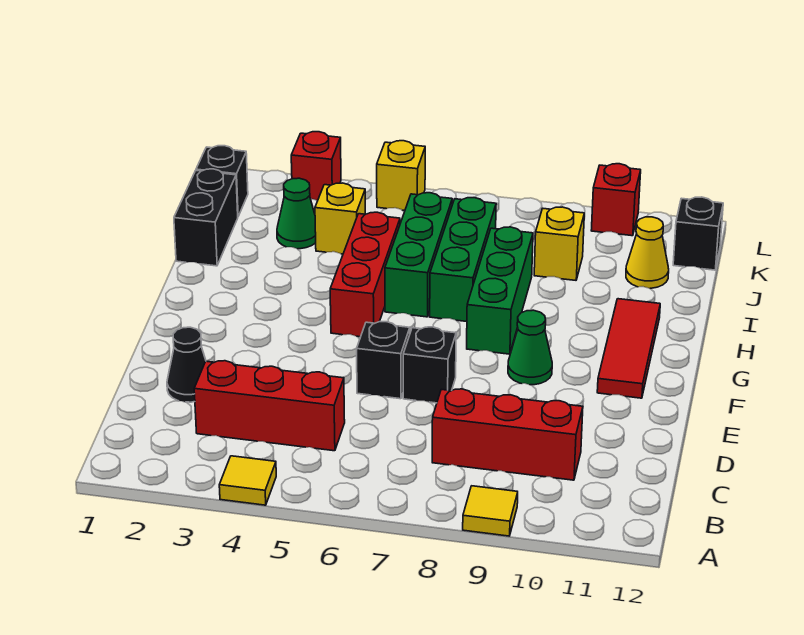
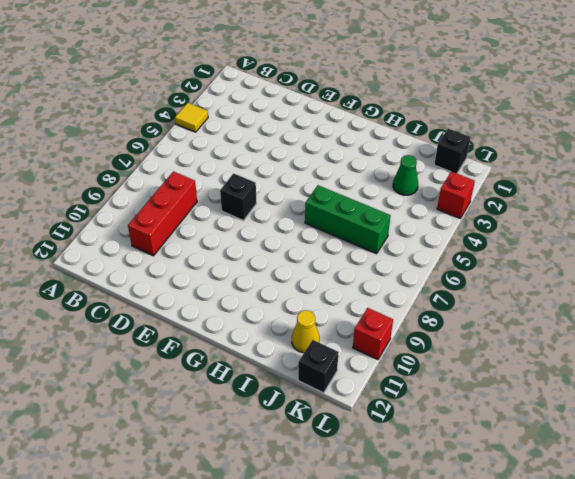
none -> yellow tile A9 level 1
none -> red brick C3:C5 level 1
none -> black cone D2 level 1

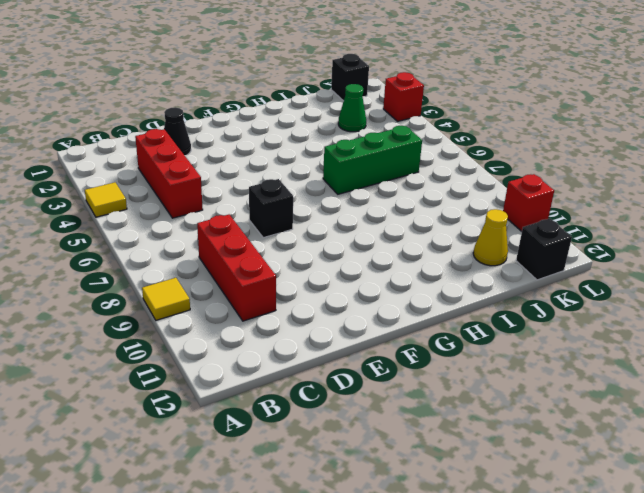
none -> black brick E6 level 1
none -> green cone F9 level 1
none -> red tile F11:H11 level 1

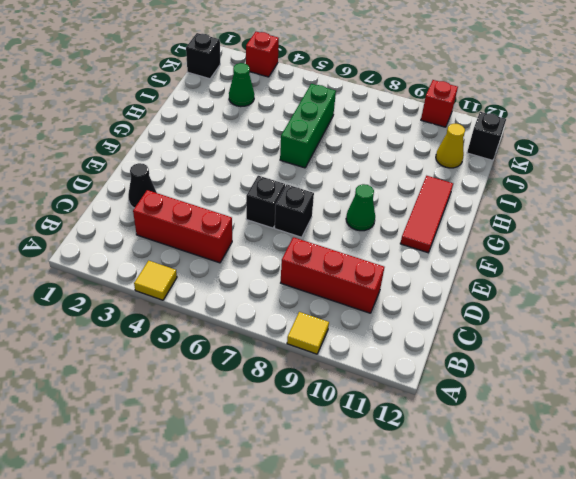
none -> red brick G5:I5 level 1
none -> green brick G8:I8 level 1
none -> green brick H7:J7 level 1

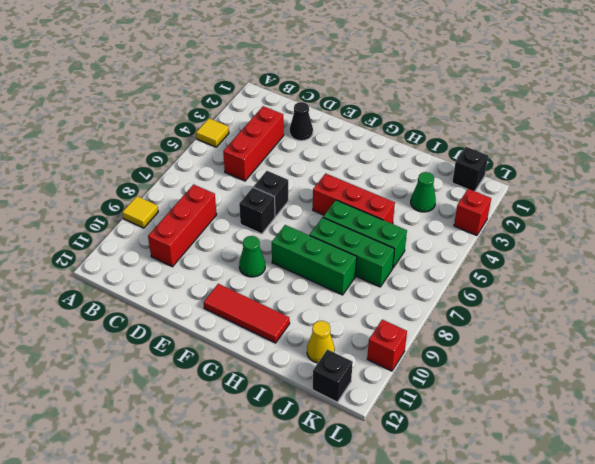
none -> black brick I1:J1 level 1
none -> yellow brick J4 level 1
none -> yellow brick J9 level 1

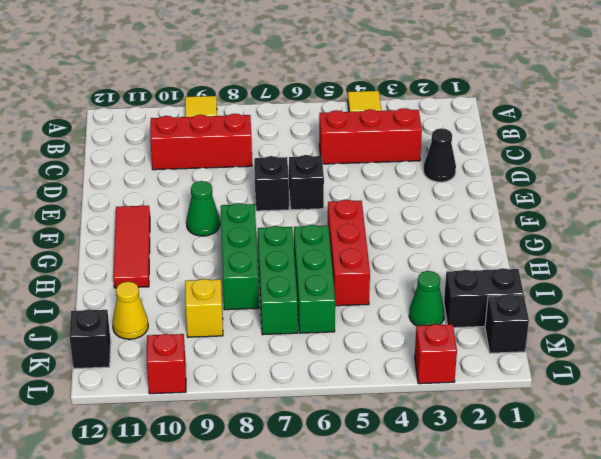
black brick J1:J2 level 1 -> black brick I1:J1 level 1
none -> yellow brick J4 level 1
none -> yellow brick L5 level 1

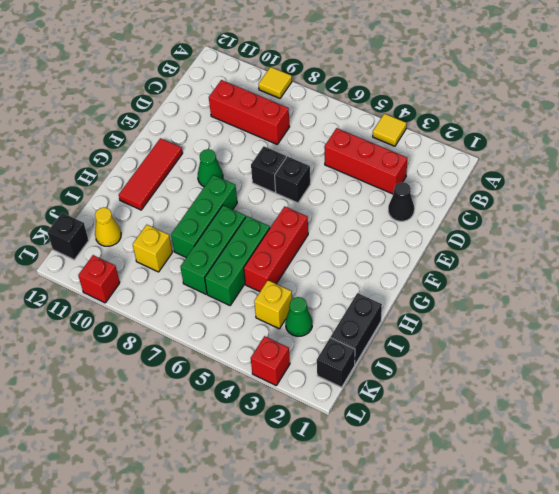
none -> yellow brick L5 level 1

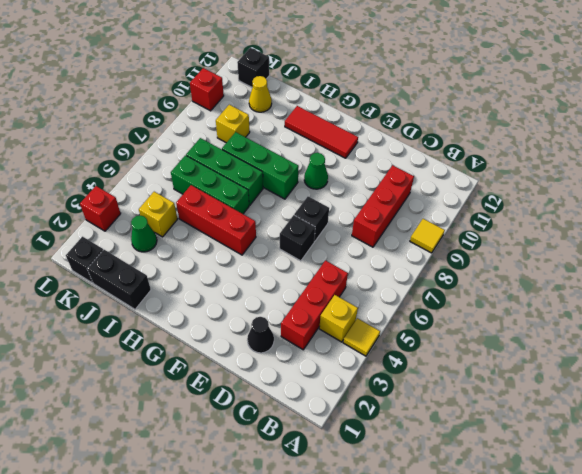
yellow brick B4 level 1 -> yellow brick L5 level 1

